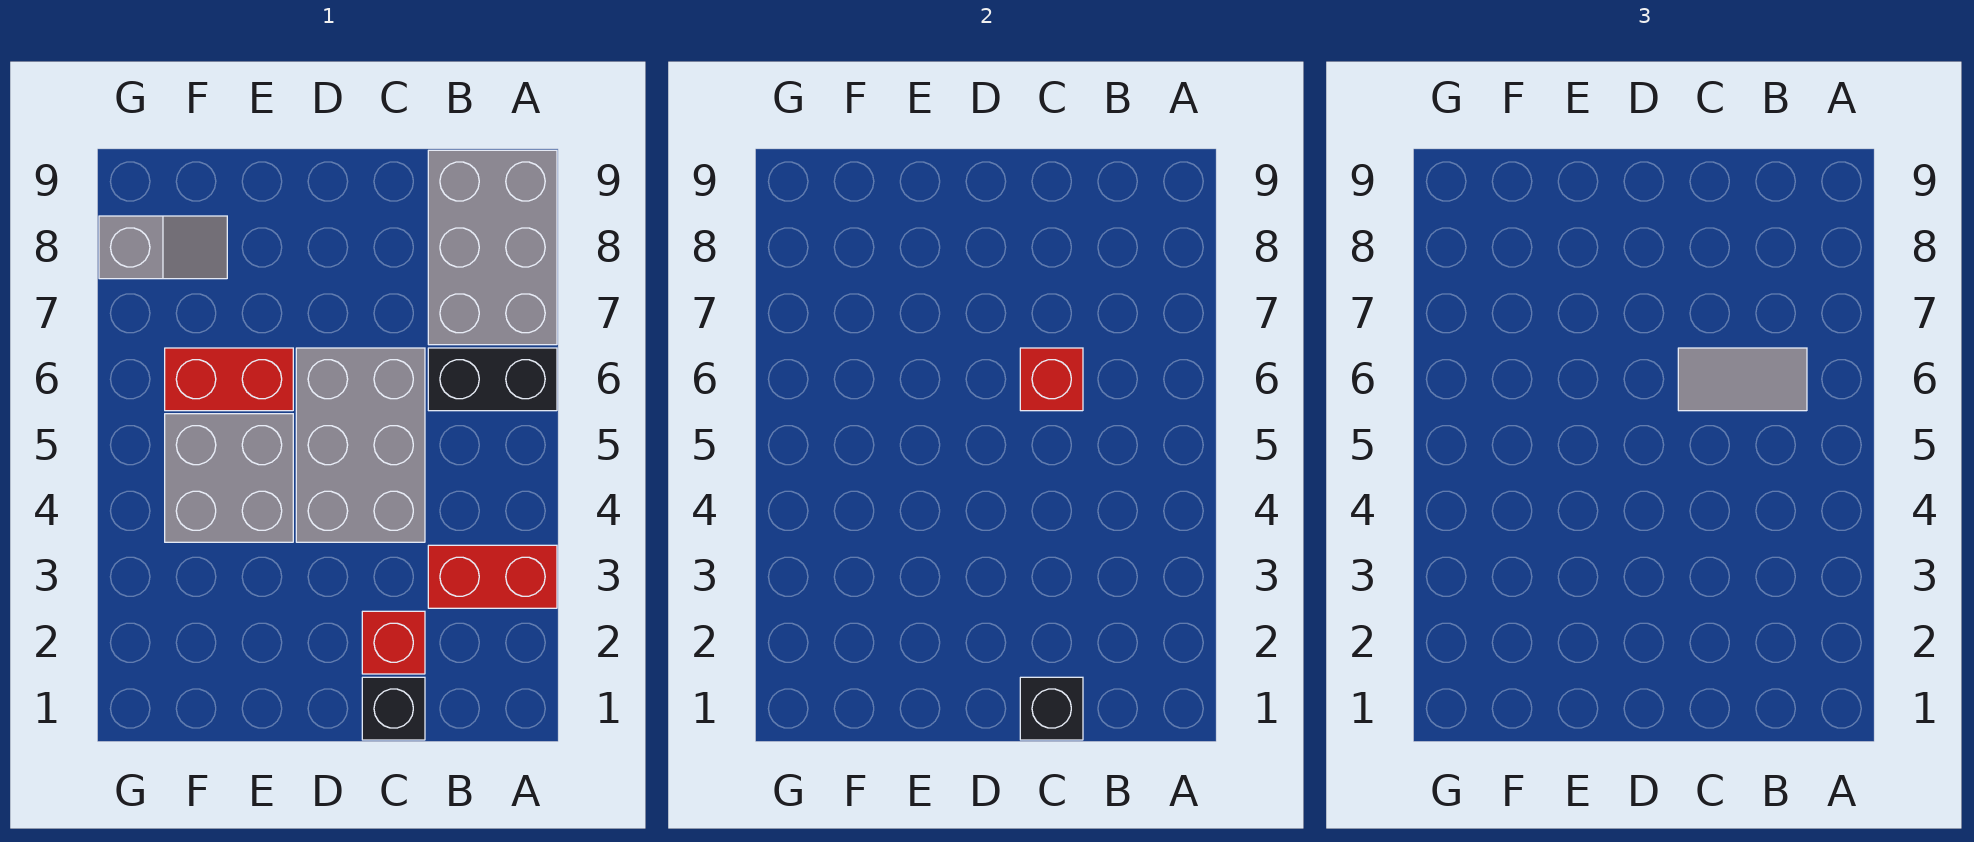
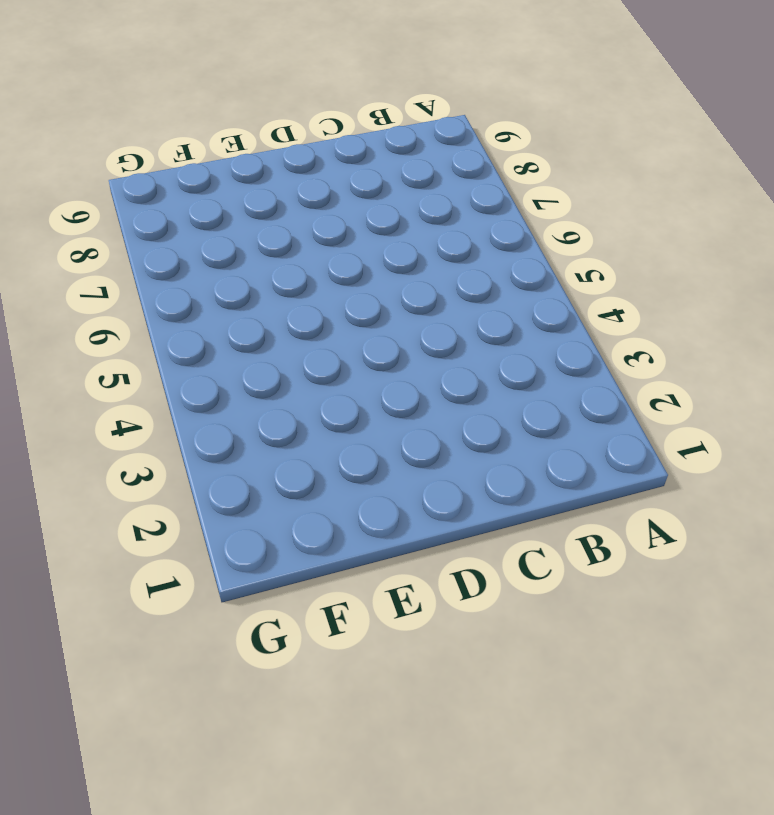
none -> red brick A3:B3 level 1
none -> black brick A6:B6 level 1
none -> grey brick A7:B9 level 1

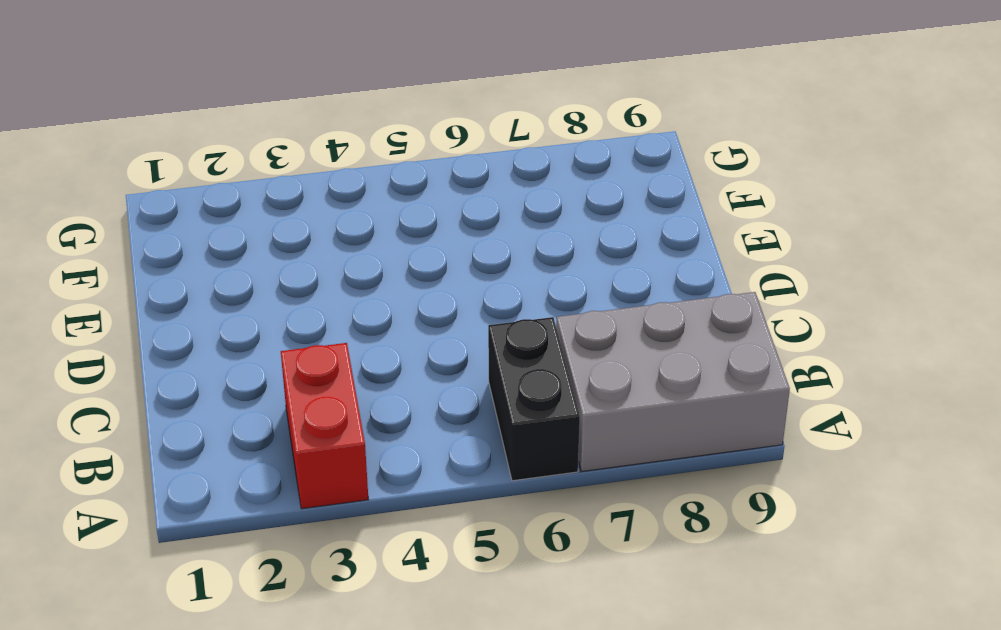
none -> black brick C1 level 1
none -> red brick C2 level 1
none -> grey brick C4:D6 level 1

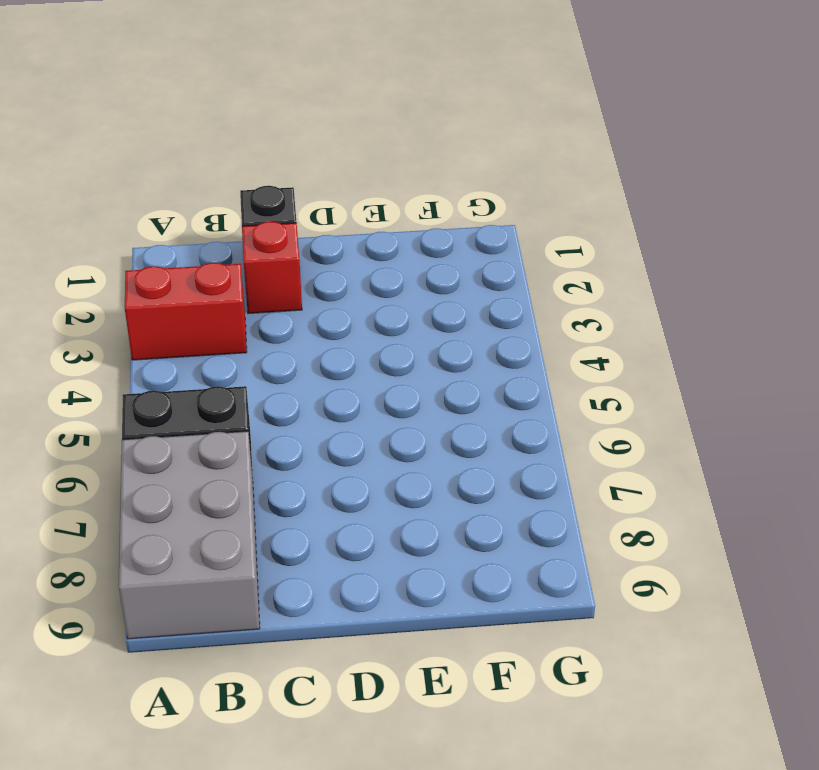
none -> grey brick C4:D6 level 1
none -> grey brick E4:F5 level 1
none -> red brick E6:F6 level 1

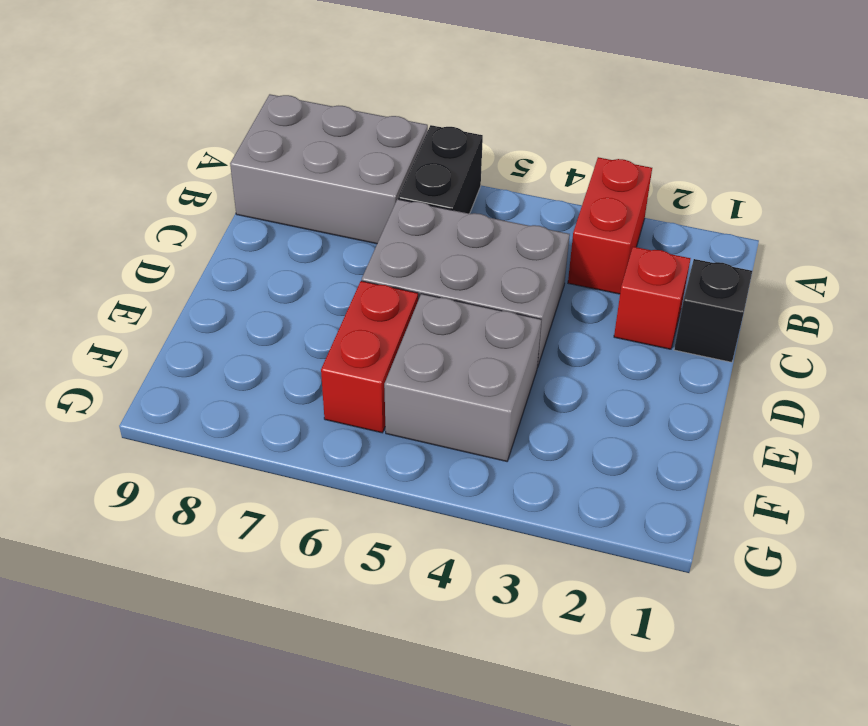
none -> grey slope F8:G8 level 1 top G
none -> black brick C1 level 2
none -> red brick C6 level 2

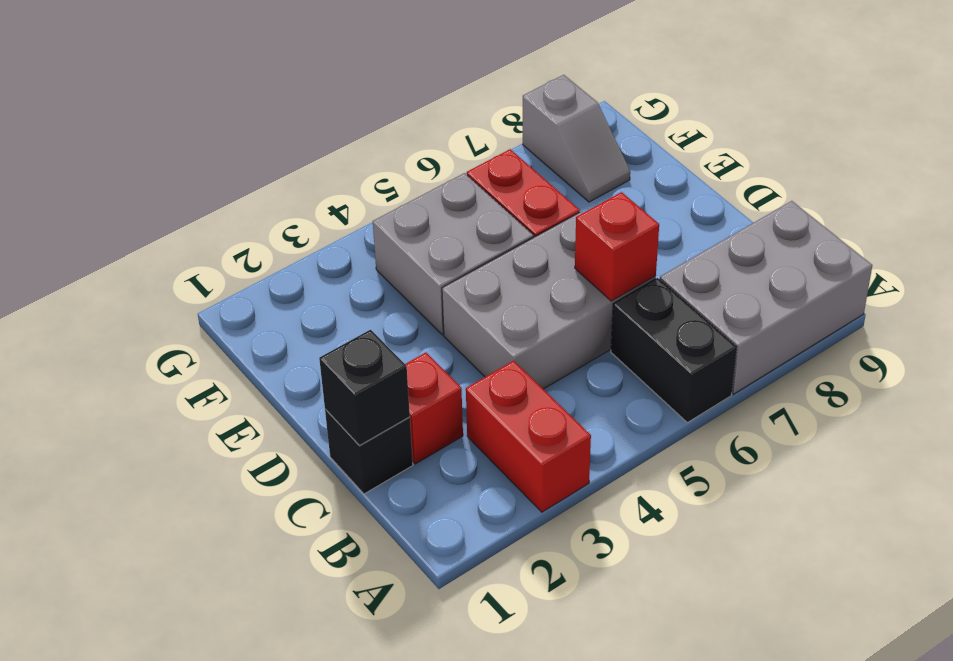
none -> grey tile B6:C6 level 3

